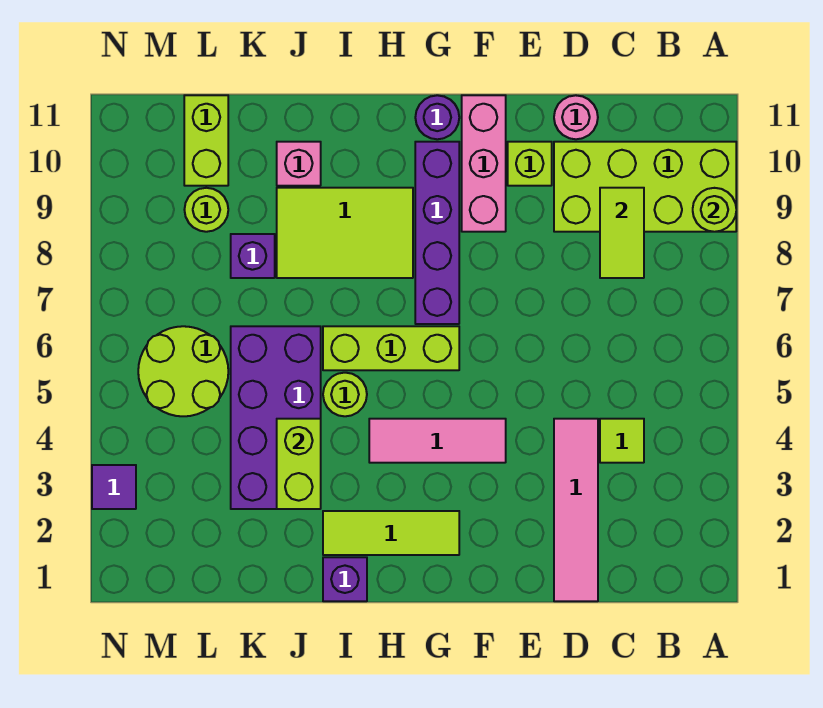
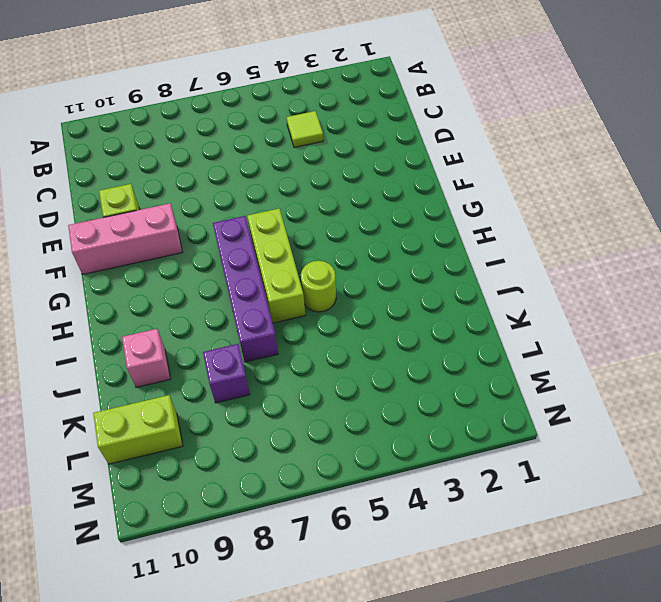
purple brick G7:J7 level 1 -> purple brick G7:G10 level 1
none -> lime brick A9:D10 level 1
none -> pink tile D1:D4 level 1
none -> pink round brick D11 level 1

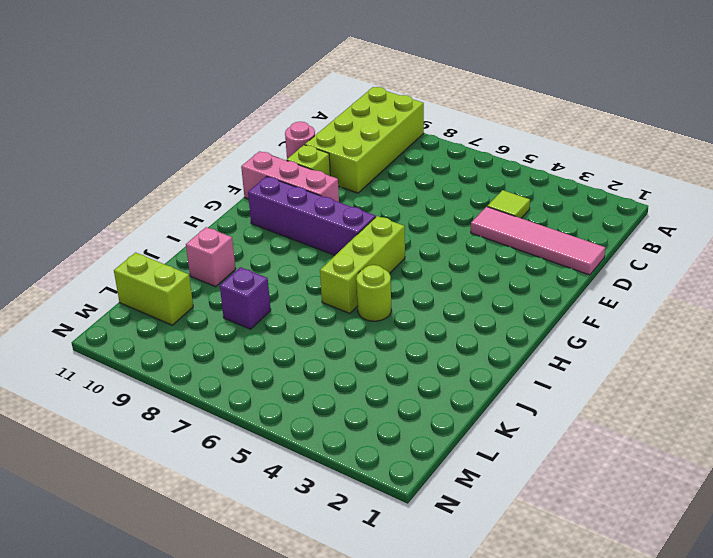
none -> pink tile F4:H4 level 1
none -> lime tile G2:I2 level 1
none -> purple round brick G11 level 1

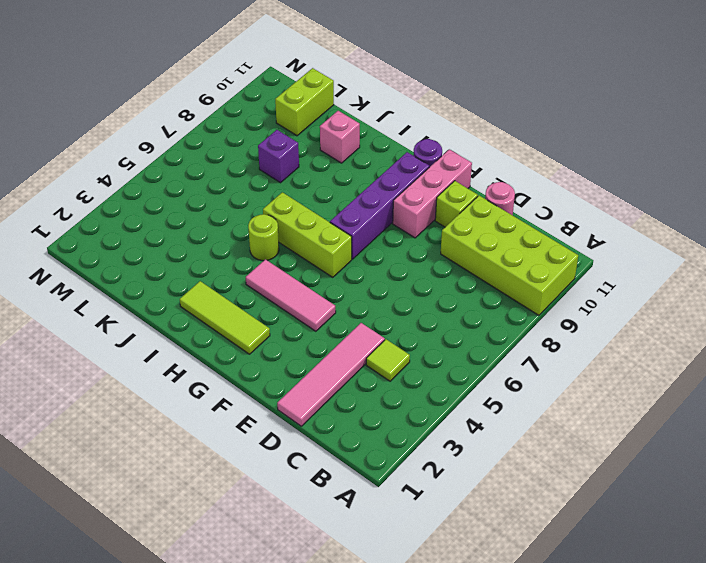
none -> lime tile H8:J9 level 1
none -> purple brick I1 level 1
none -> purple brick J3:K6 level 1

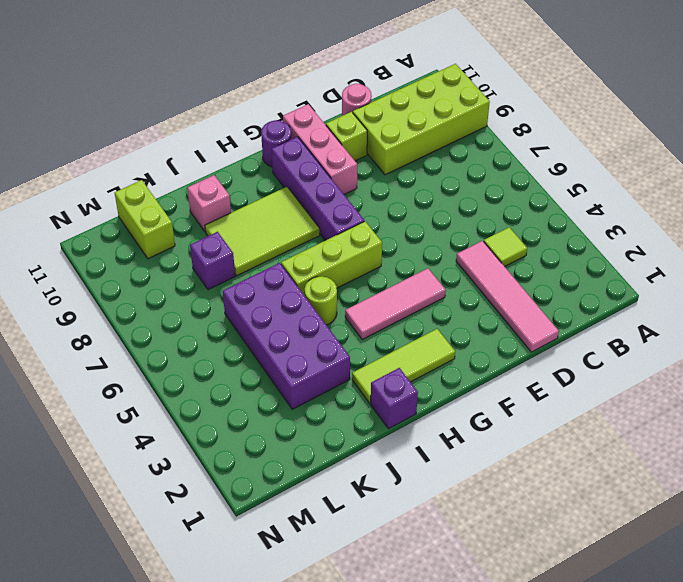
none -> lime round brick L5:M6 level 1
none -> lime round brick L9 level 1
none -> purple tile N3 level 1

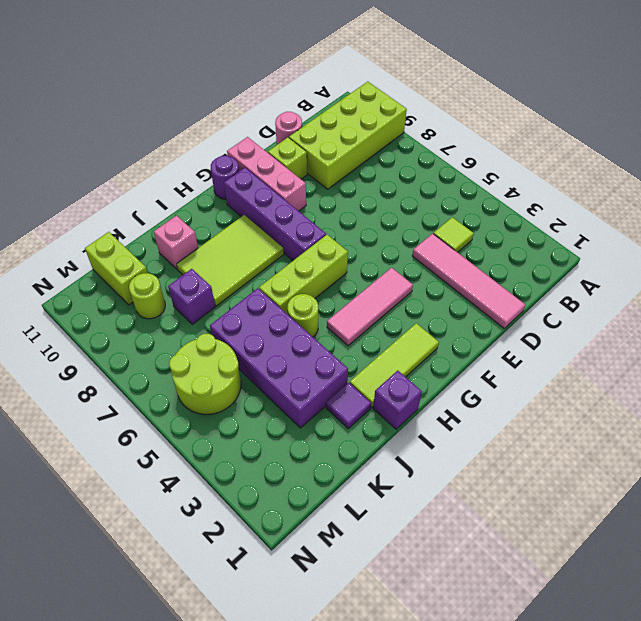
purple tile J2 level 1 -> purple tile N3 level 1
none -> lime round brick A9 level 2
none -> lime tile C8:C9 level 2
none -> lime brick J3:J4 level 2

